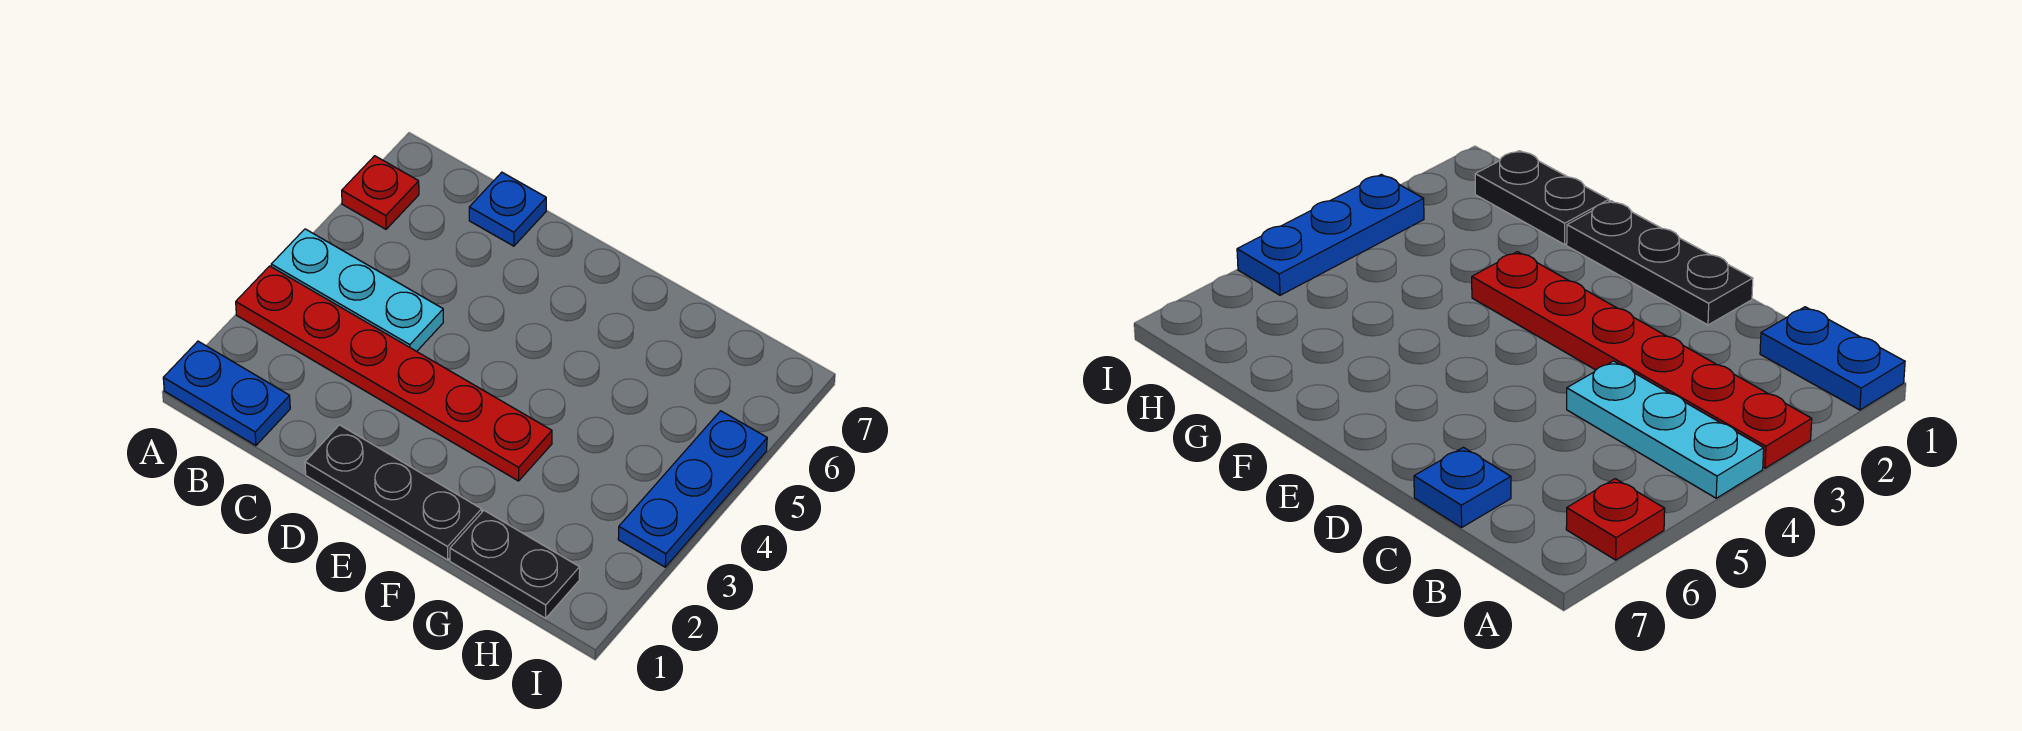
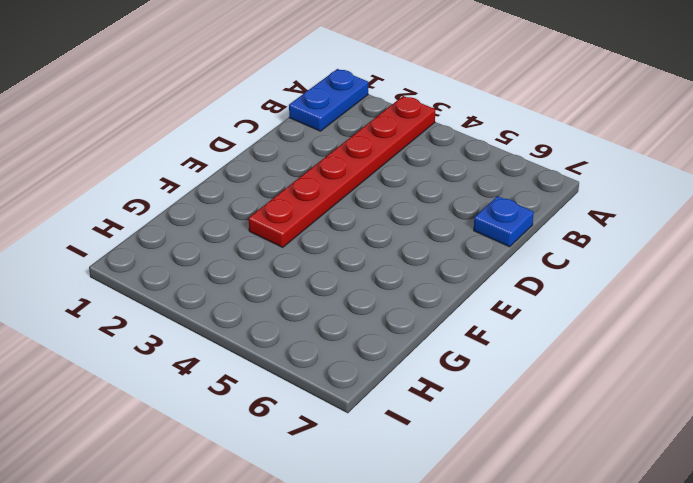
none -> cyan plate A4:C4 level 1
none -> red plate A6 level 1

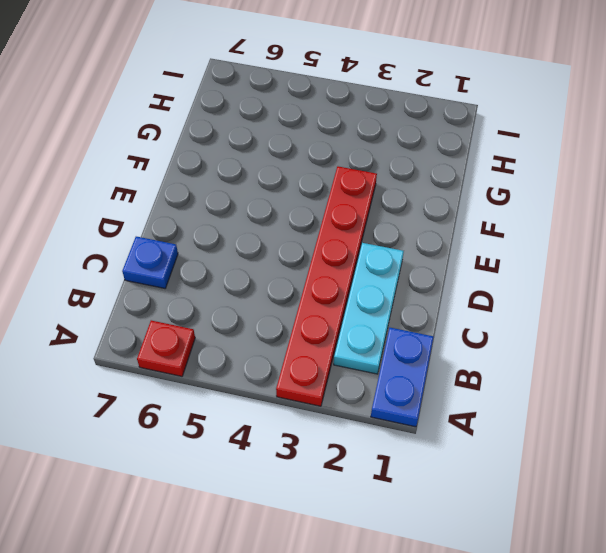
cyan plate B2:D2 level 1 -> cyan plate A4:C4 level 1
none -> black plate D1:F1 level 1
none -> black plate G1:H1 level 1

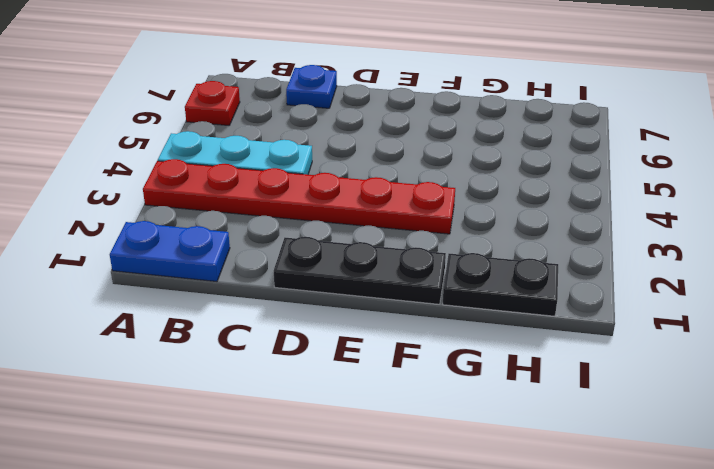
none -> blue plate I3:I5 level 1

